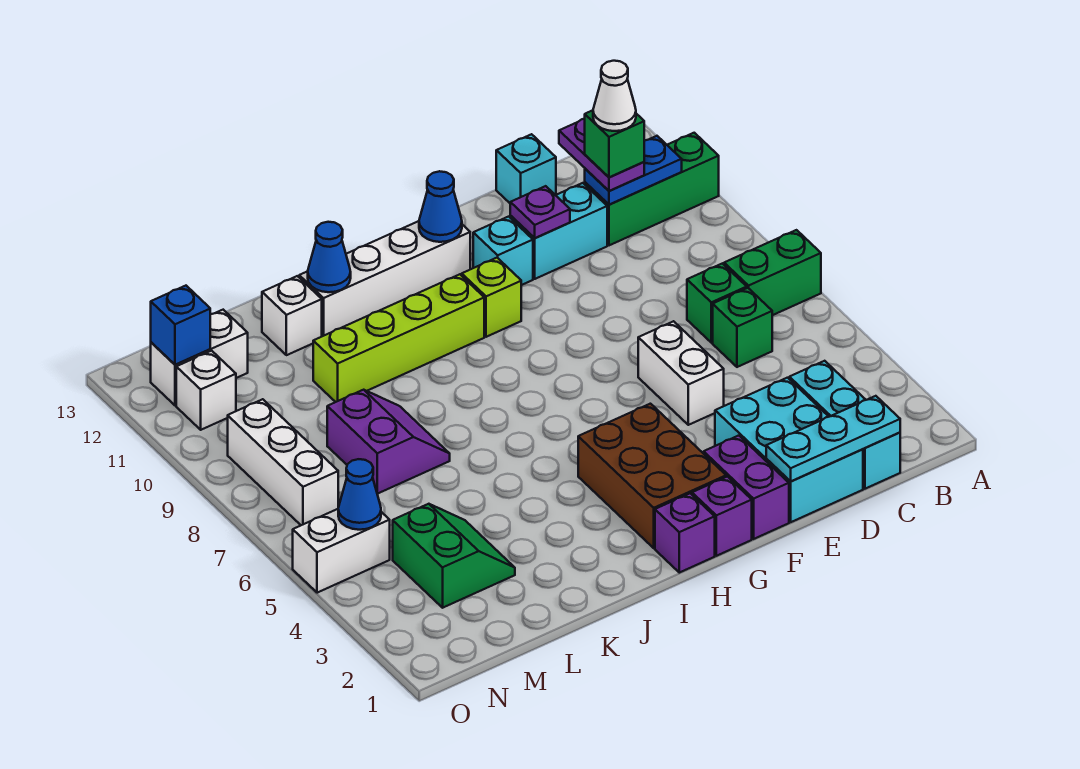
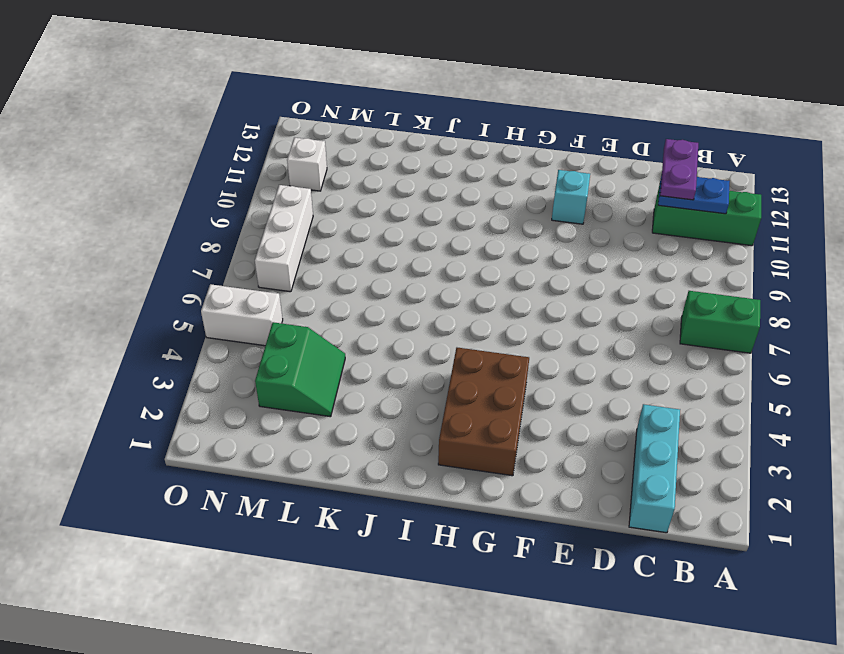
none -> green brick C6 level 1
none -> green brick C7 level 1
none -> cyan brick D1:E3 level 1
none -> cyan brick D11:E11 level 1

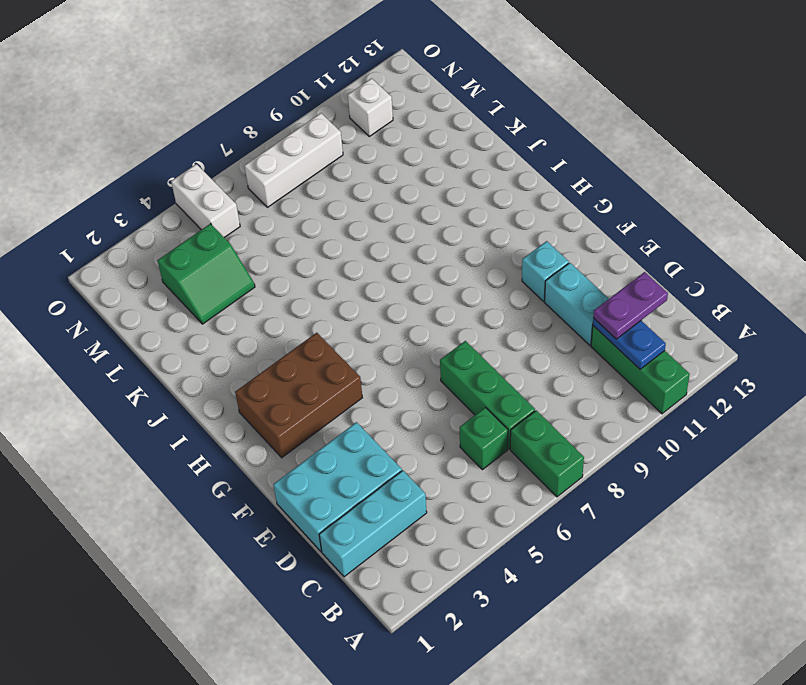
green brick C7:E7 level 1 -> green brick C7 level 1
none -> cyan brick D13 level 1
none -> white brick E5:E6 level 1
none -> purple brick F1:F2 level 1
none -> purple brick G1 level 1

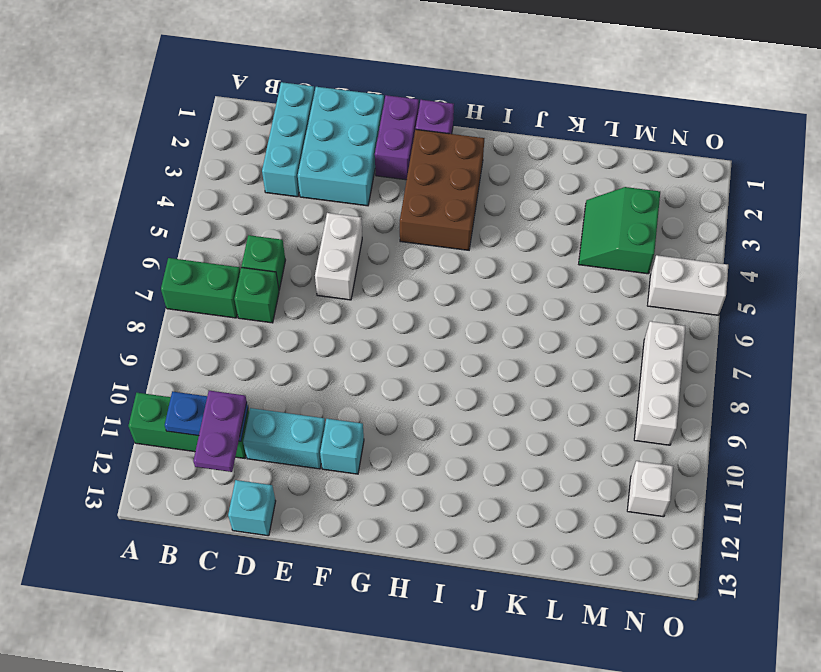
none -> lime brick G10 level 1
none -> white brick G12:J12 level 1
none -> purple brick H1 level 1
none -> lime brick H10:K10 level 1

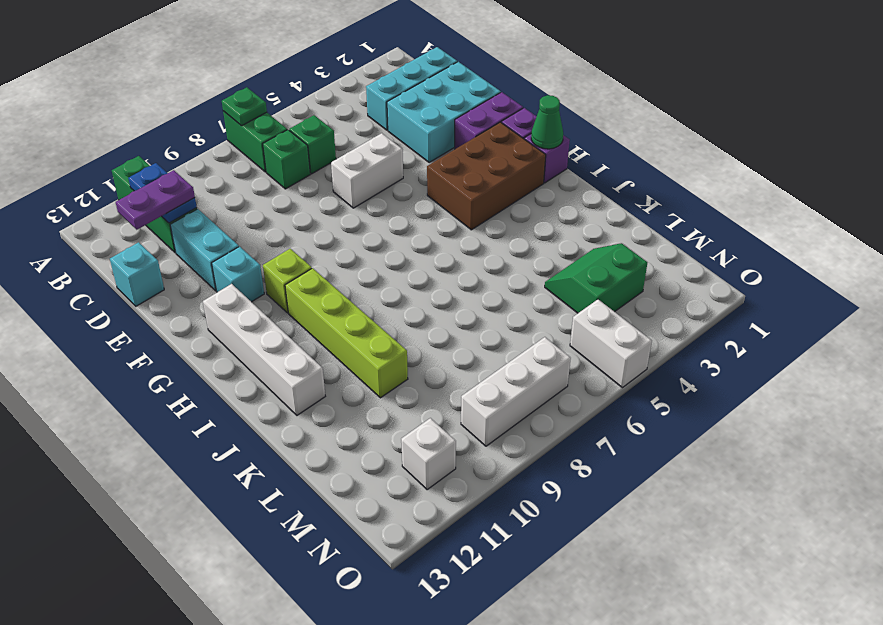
green plate A7 level 2 -> none
green cone H1 level 2 -> none
none -> purple slope K7:L8 level 1 top L
none -> white brick K12 level 1
none -> white brick M12:N12 level 1
none -> cyan plate C1:E1 level 2

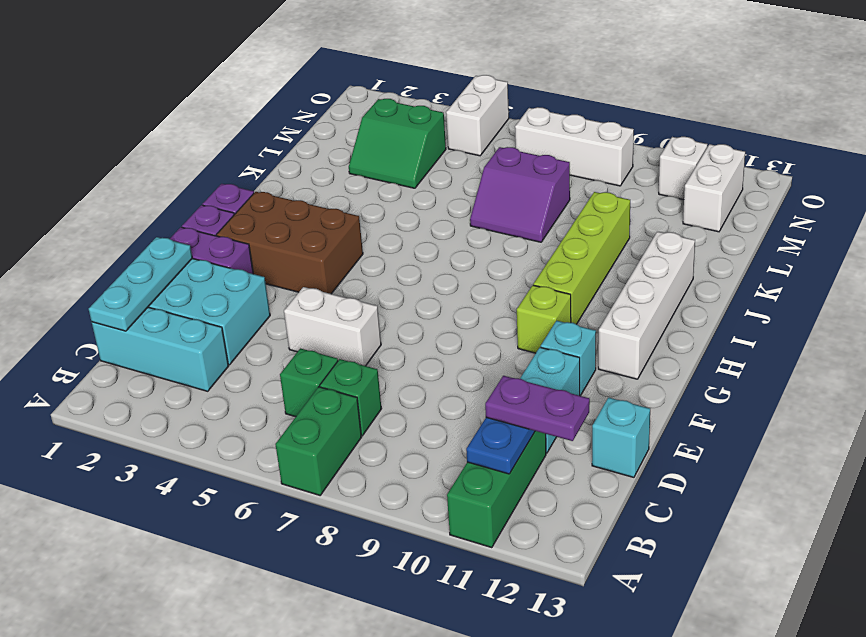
none -> white brick K12 level 1
none -> purple plate E11 level 2
none -> blue cone G12 level 2
none -> blue cone J12 level 2

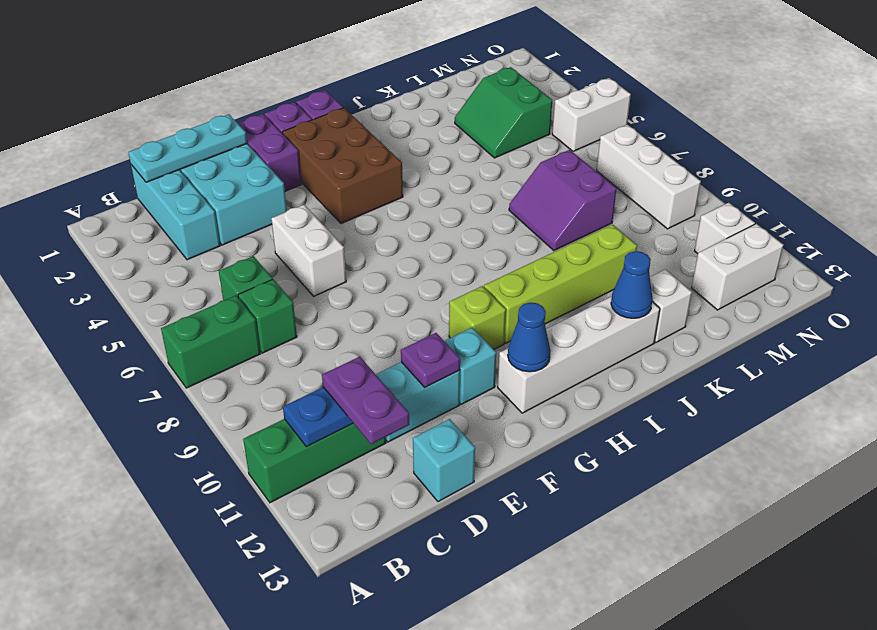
none -> blue cone N5 level 2
none -> blue brick N12 level 2
none -> green brick C11 level 4
none -> white cone C11 level 5

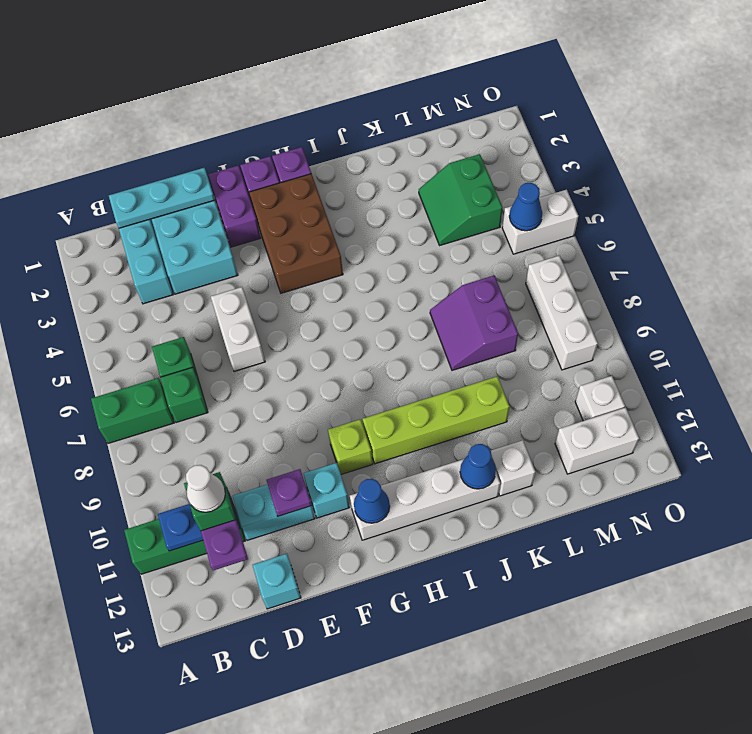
none -> blue brick N12 level 2

